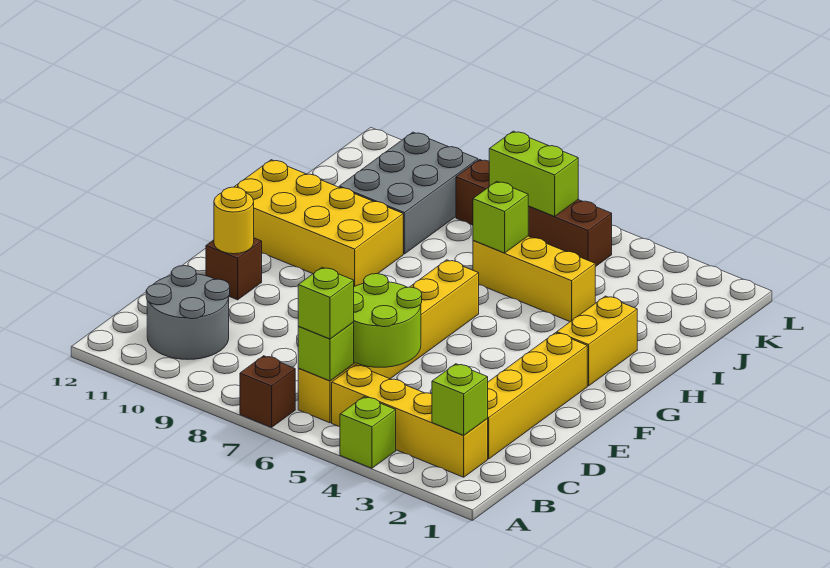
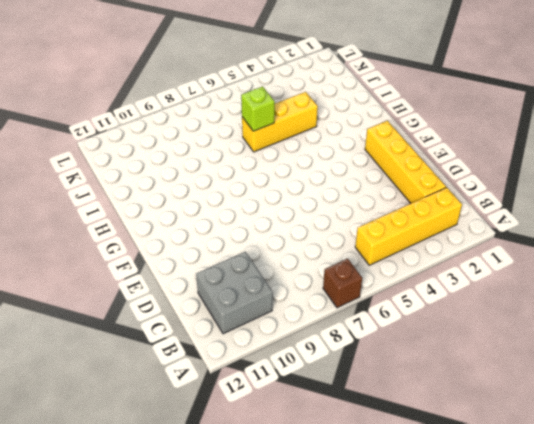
grey brick B10:C11 level 1 -> grey round brick B10:C11 level 1
none -> lime brick A4 level 1
none -> yellow brick B6:G6 level 1
none -> brown brick E11 level 1

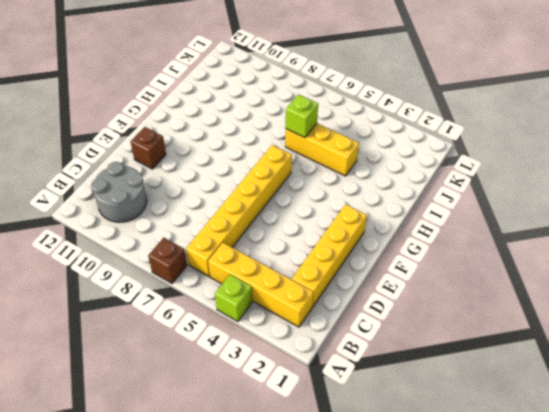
none -> yellow brick G2:H2 level 1
none -> yellow brick G9:H12 level 1
none -> grey brick I9:K10 level 1

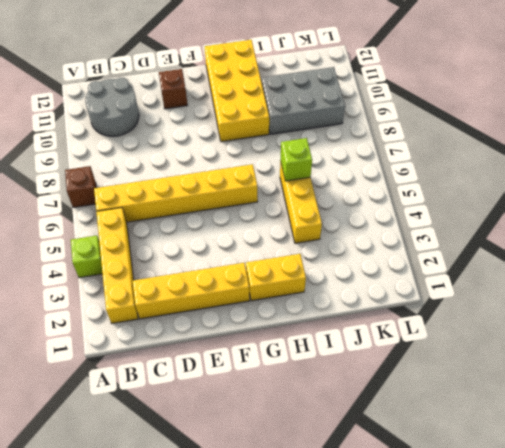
none -> brown brick K5:K8 level 1
none -> lime brick B2 level 2
none -> lime brick B6 level 2

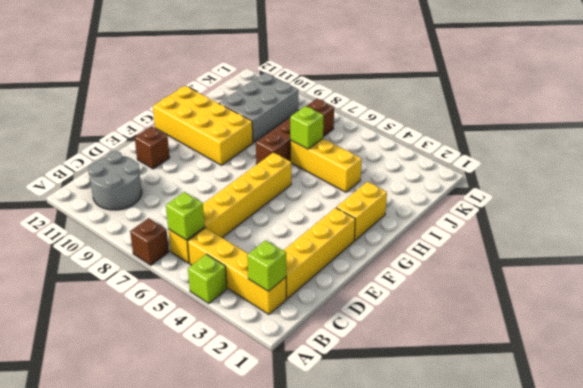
brown brick H7:K7 level 1 -> brown brick K5:K8 level 1
none -> lime round brick C5:D6 level 2
none -> yellow round brick E11 level 2
none -> lime brick K6:K7 level 2

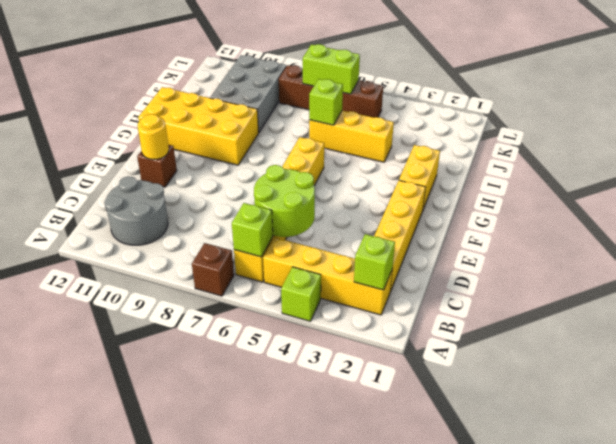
none -> lime brick B6 level 3

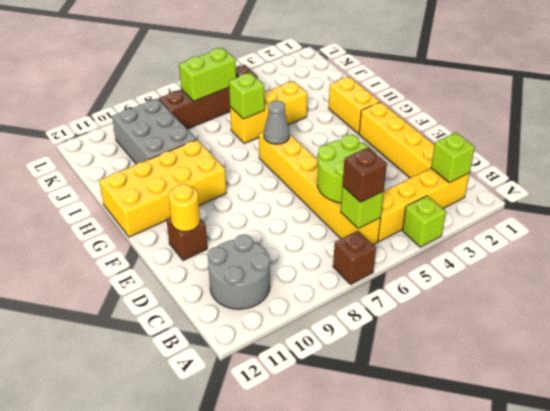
brown brick B6 level 3 -> lime brick B6 level 3
grey cone G6 level 2 -> none

